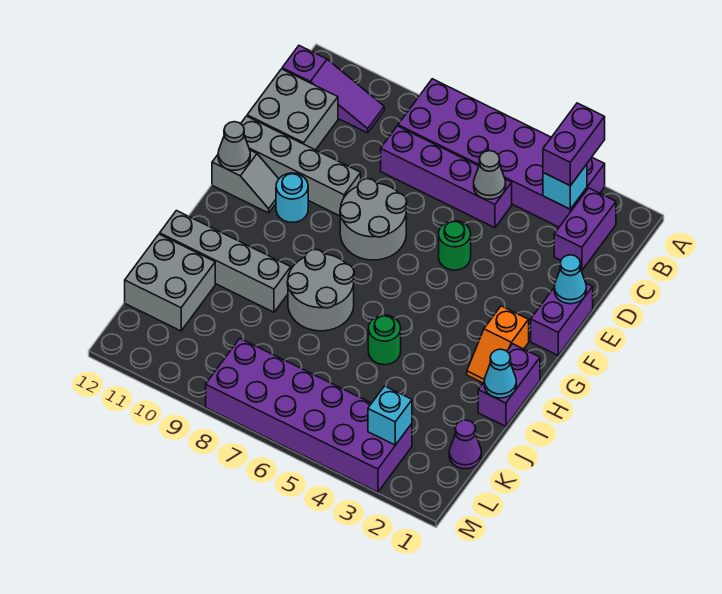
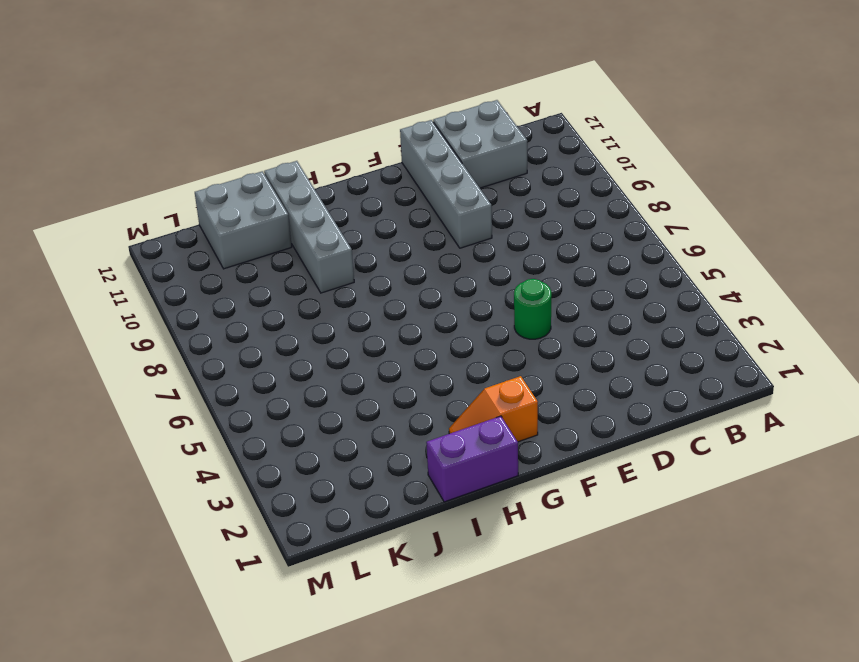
none -> purple brick A3:B8 level 1
none -> purple brick B2:C2 level 1
none -> purple slope B10:B12 level 1 top 12

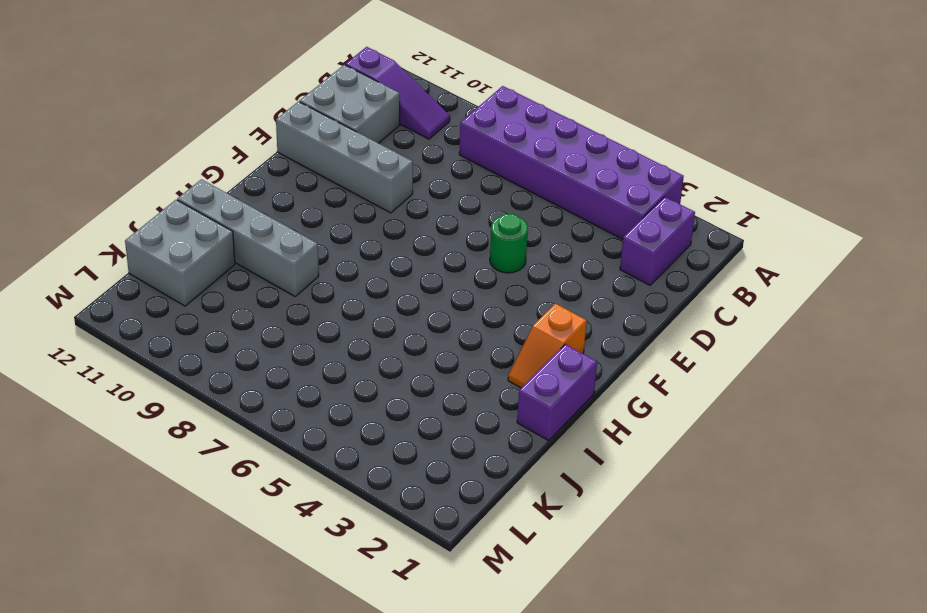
none -> purple brick C5:C8 level 1
none -> purple brick E1:F1 level 1
none -> grey round brick E7:F8 level 1

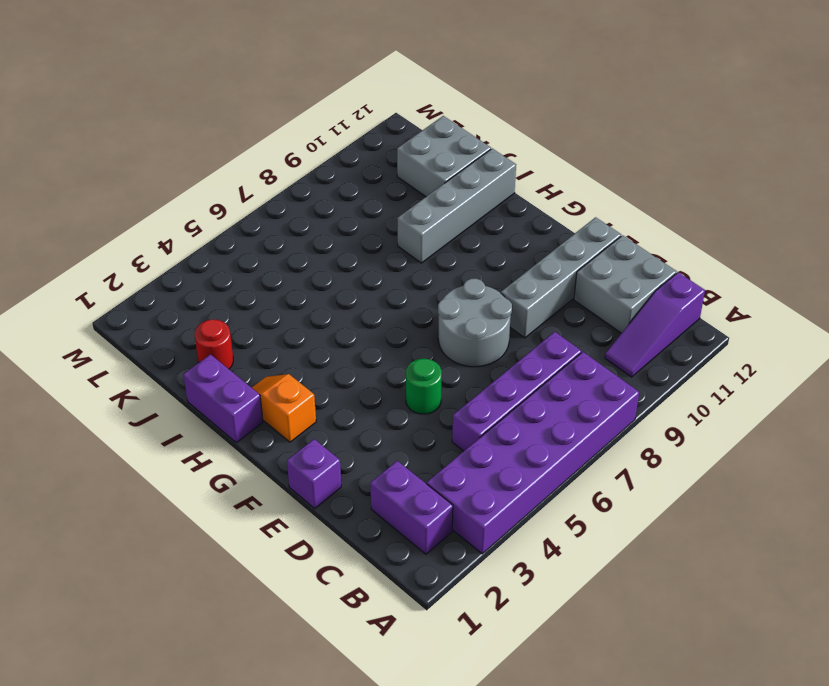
purple brick E1 level 1 -> purple brick E1:F1 level 1
red round brick J2 level 1 -> none
none -> cyan round brick F10 level 1
none -> grey slope F11:F12 level 1 top 12
none -> grey round brick H7:I8 level 1

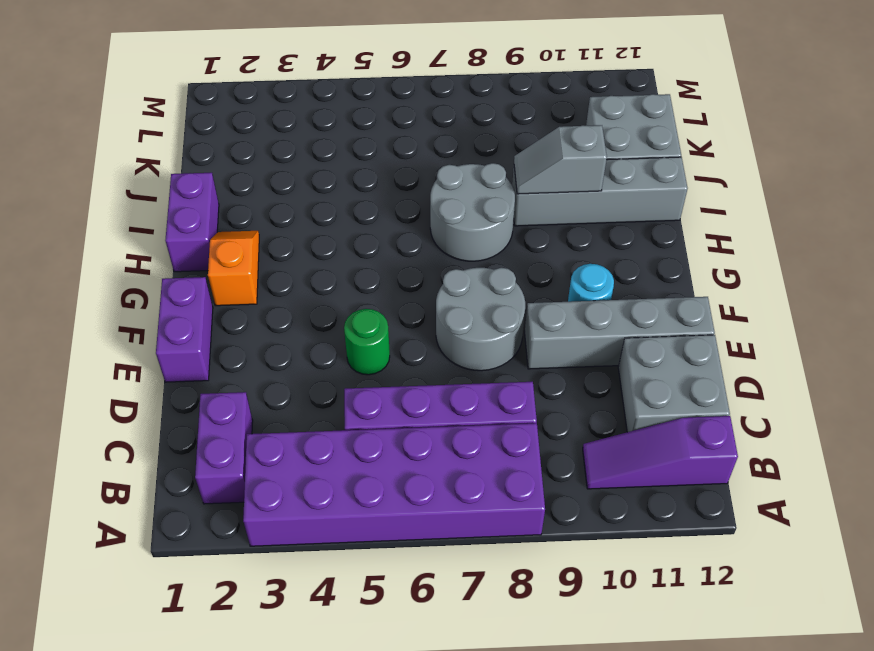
grey slope I9:I10 level 2 top 10 -> grey slope F11:F12 level 1 top 12
none -> green round brick I5 level 1
none -> purple cone K1 level 1
none -> purple brick L3:M8 level 1

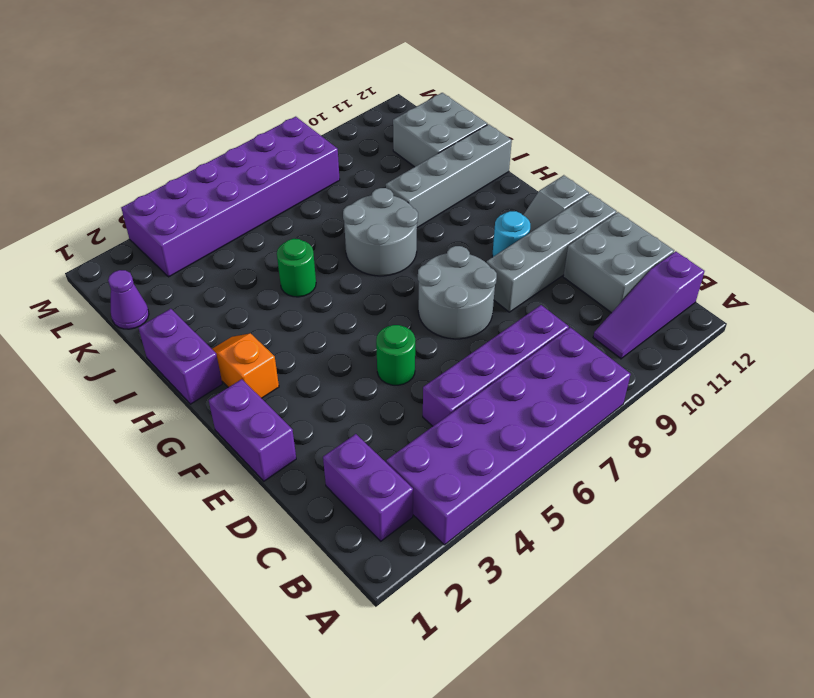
none -> cyan brick B3 level 2
none -> grey cone C5 level 2
none -> cyan cone E1 level 2

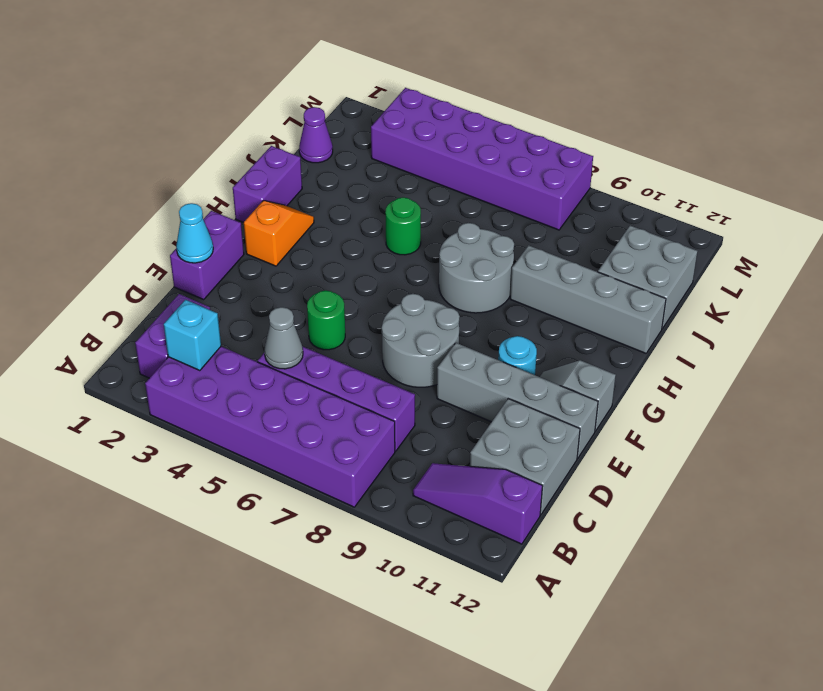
none -> grey cone F12 level 2
none -> cyan cone I1 level 2
none -> cyan brick L3 level 2

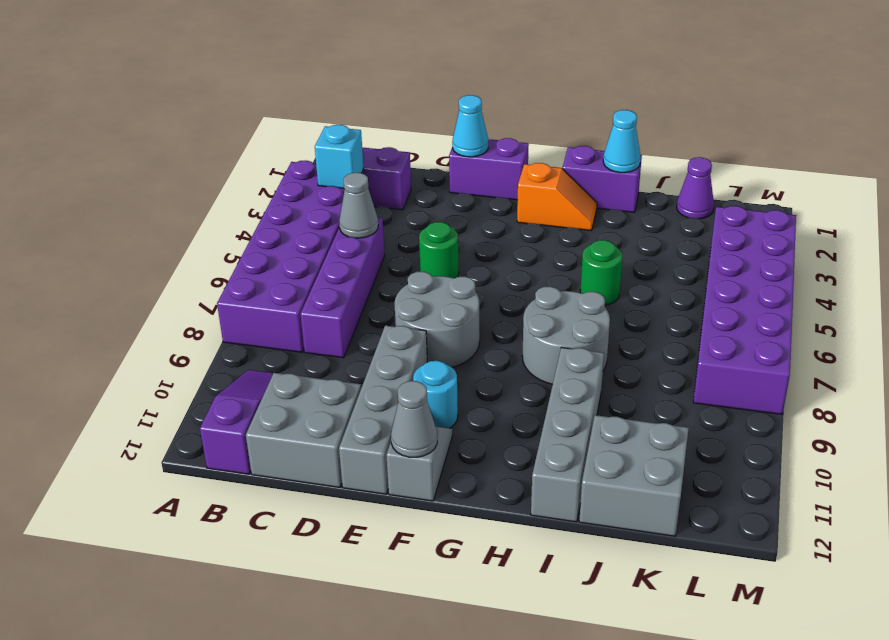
none -> cyan brick L3 level 2
none -> purple brick A3:B3 level 3

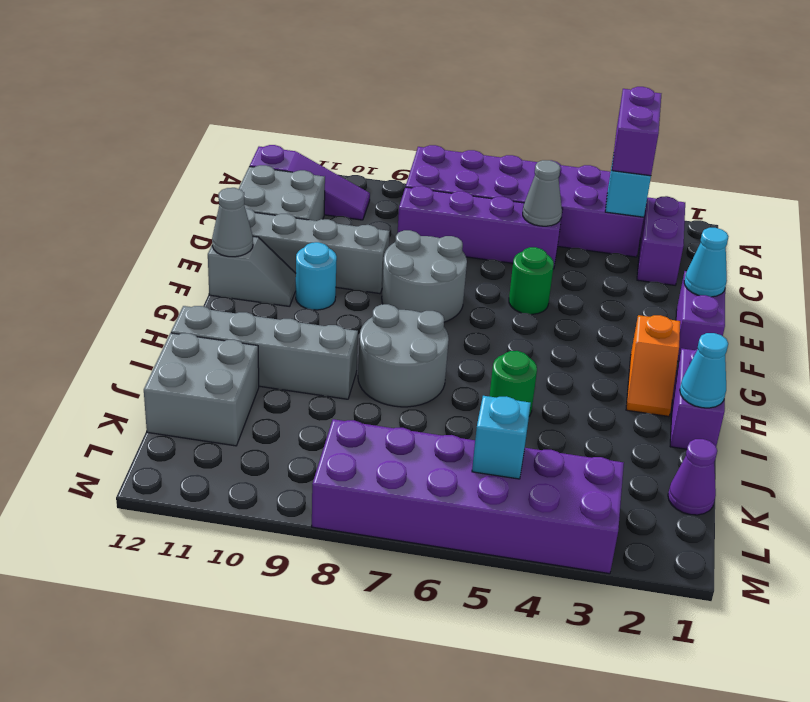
cyan brick L5 level 2 -> cyan brick L3 level 2

